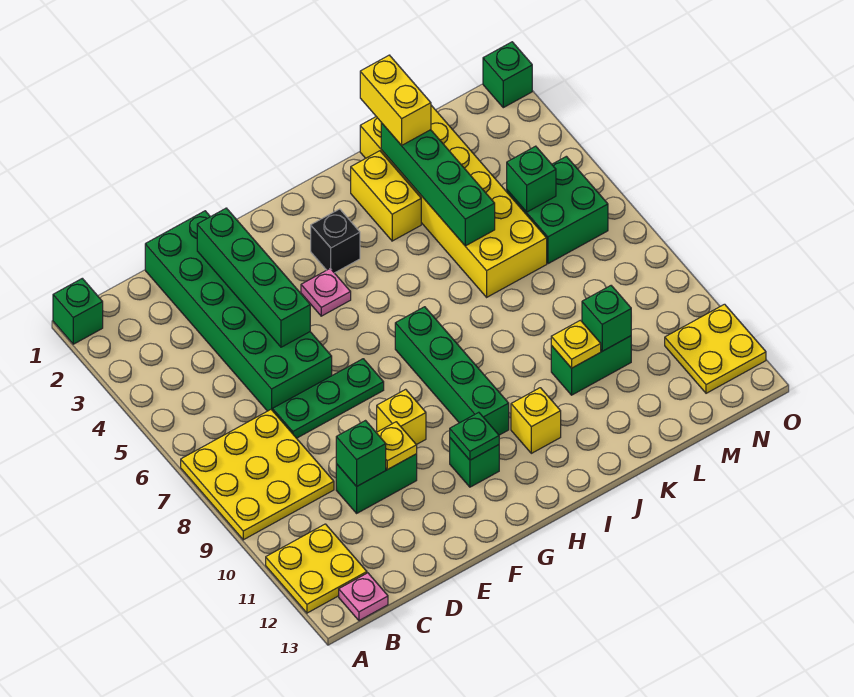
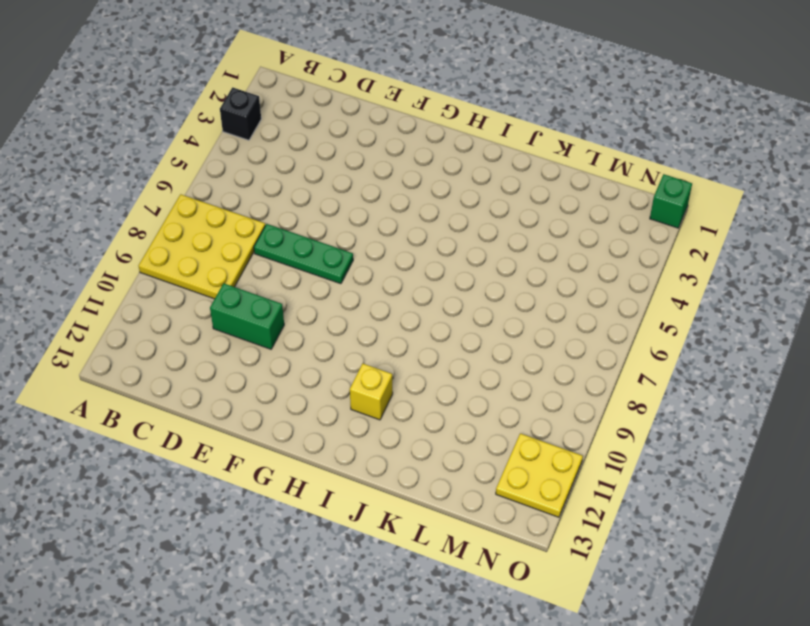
black brick A3 level 1 -> black brick H3 level 1
none -> green brick A1 level 1
none -> yellow plate A11:B12 level 1
none -> pink plate B13 level 1

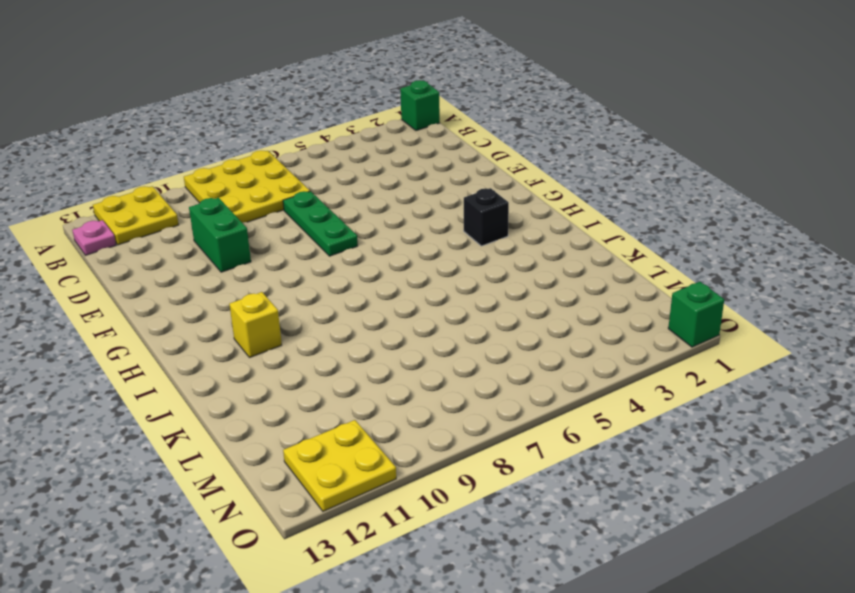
none -> green brick D1:E6 level 1
none -> yellow brick F9 level 1
none -> pink plate G4 level 1

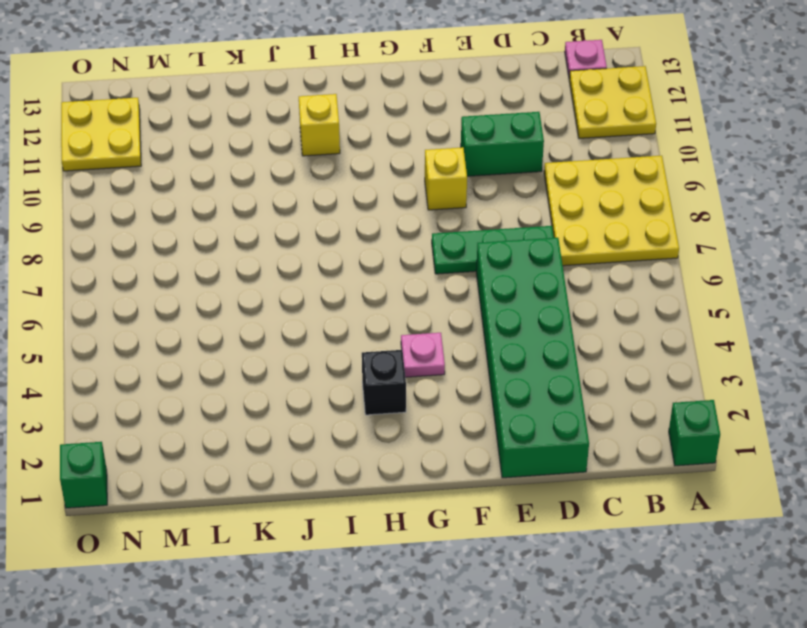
none -> green brick G11 level 1
none -> green brick H7:H10 level 1
none -> yellow brick J2:J3 level 1

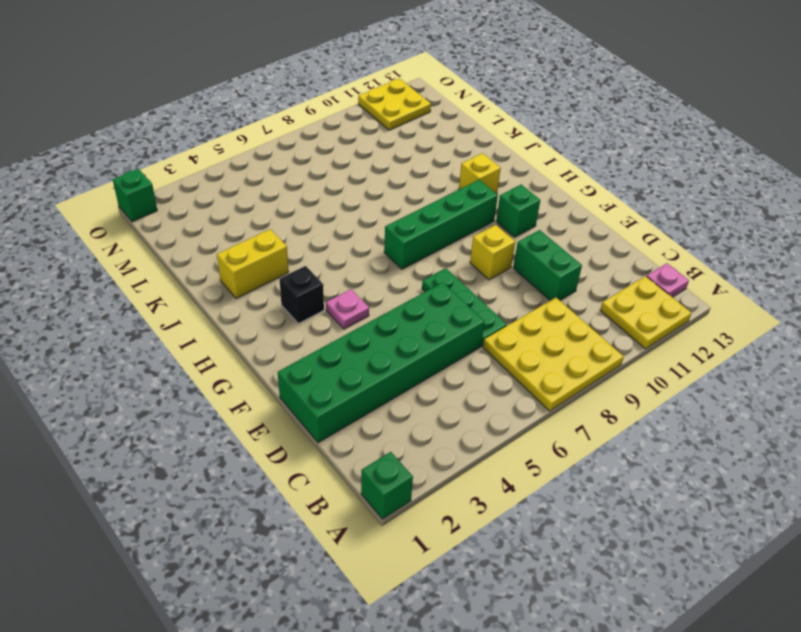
none -> yellow brick K1:L6 level 1
none -> green brick K10:L10 level 1
none -> green brick M5:N6 level 1

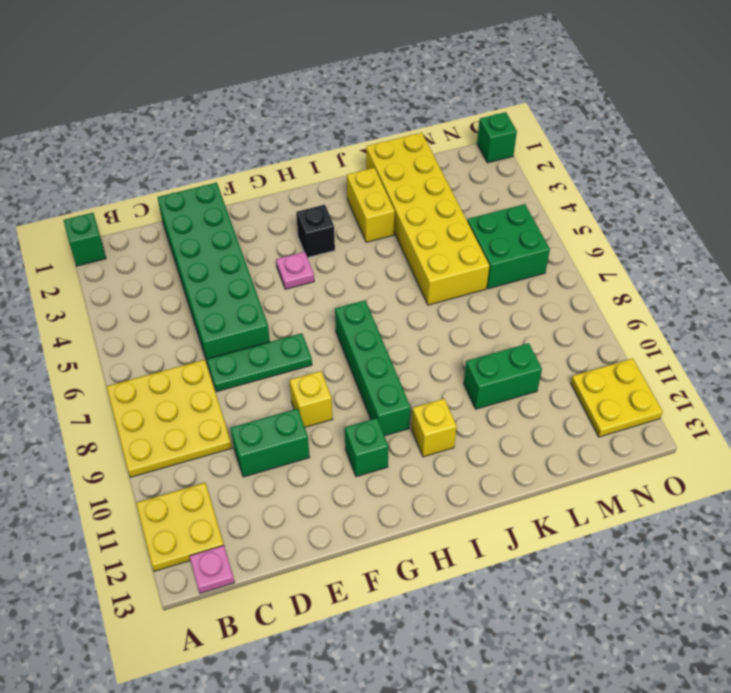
none -> green brick D10 level 2
none -> green brick E2:E5 level 2
none -> yellow plate E10 level 2

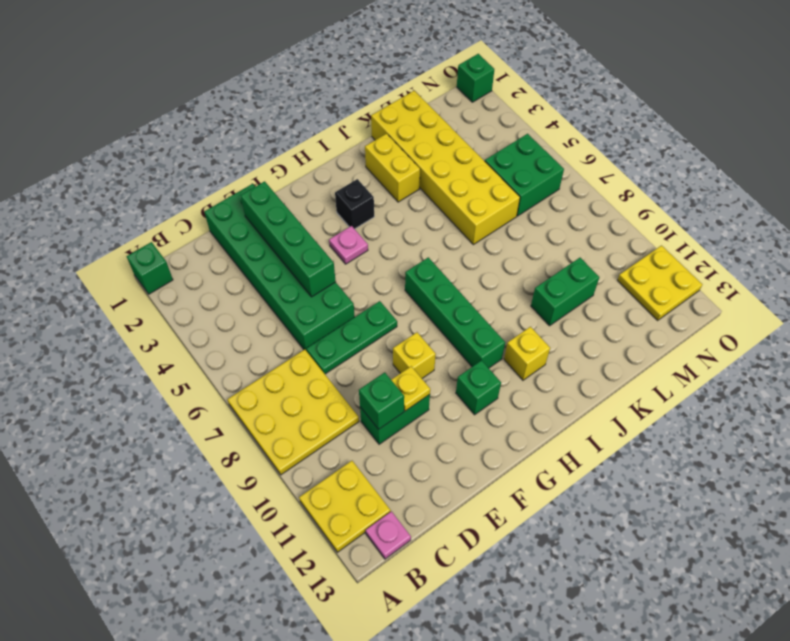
none -> green plate G11 level 2
none -> green brick K2:K5 level 2
none -> yellow plate K10 level 2

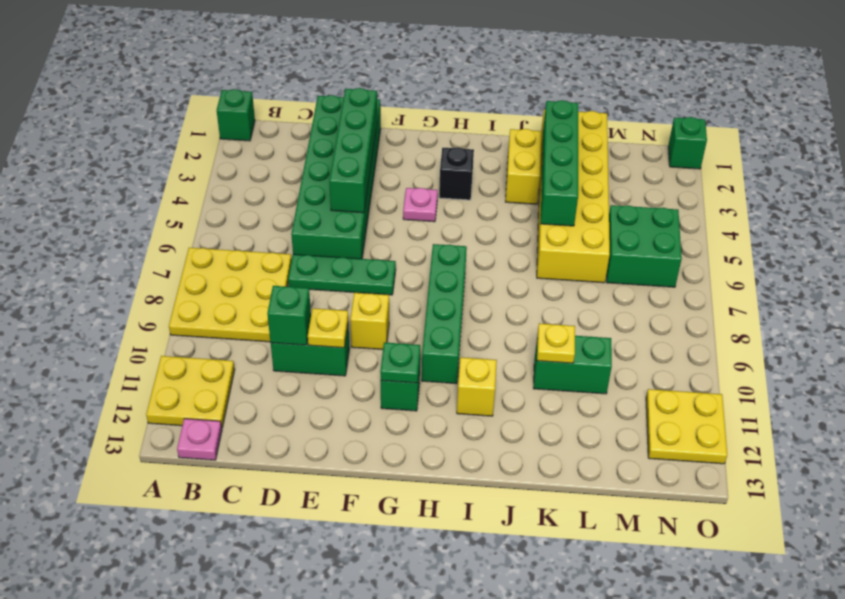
none -> green brick L10 level 2
none -> green brick M5 level 2
none -> yellow brick K1:K2 level 3

